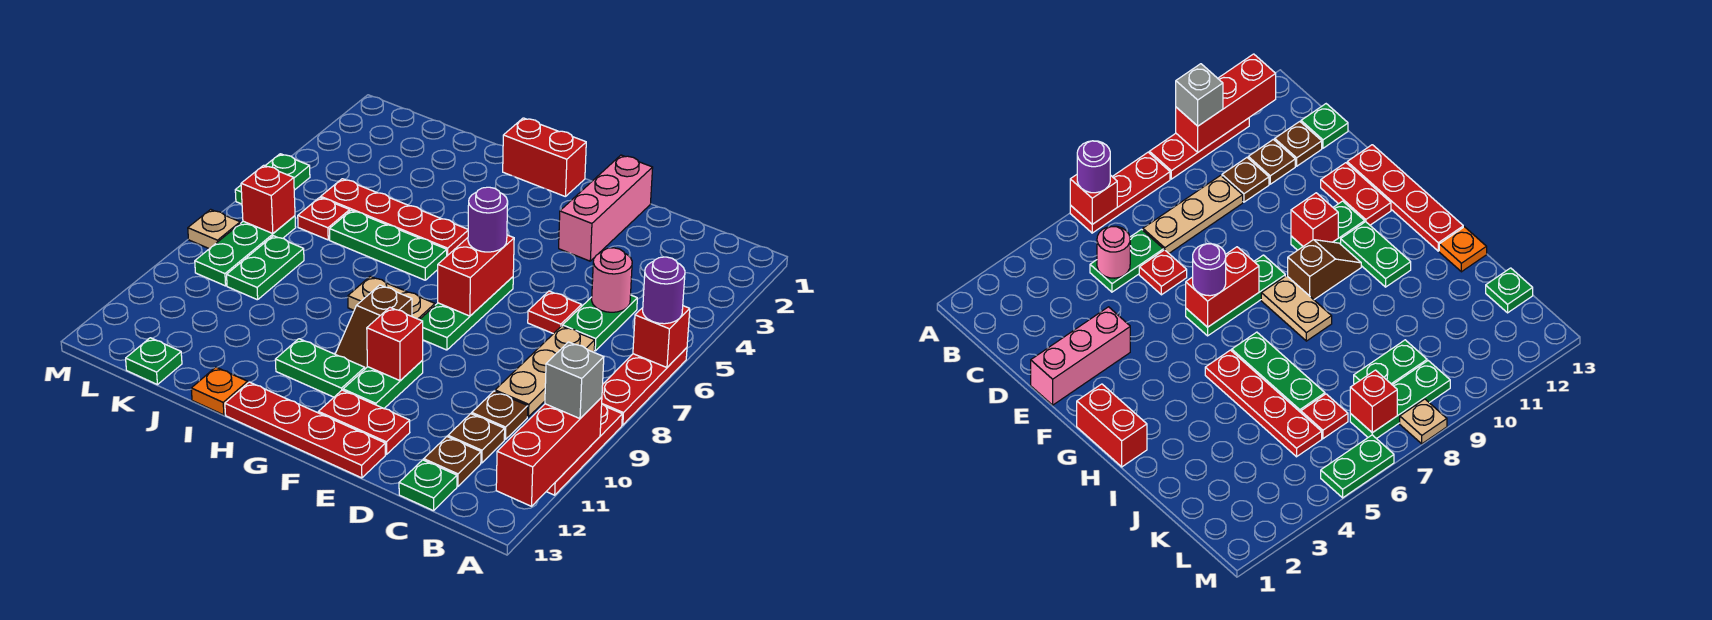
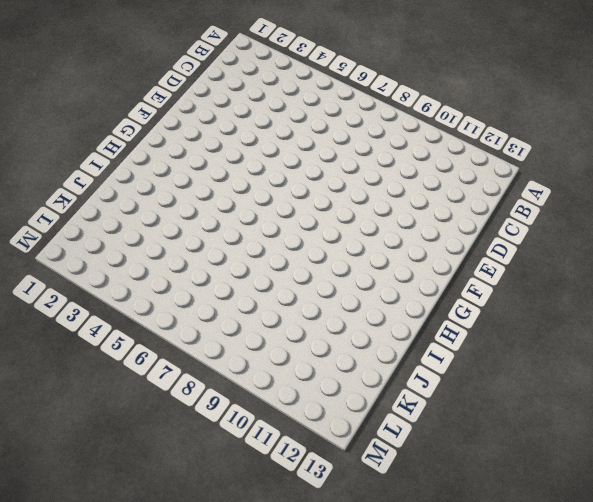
none -> red plate A6:A8 level 1
none -> red plate A9:A11 level 1
none -> green plate C5:C6 level 1
none -> tan plate C7:C9 level 1

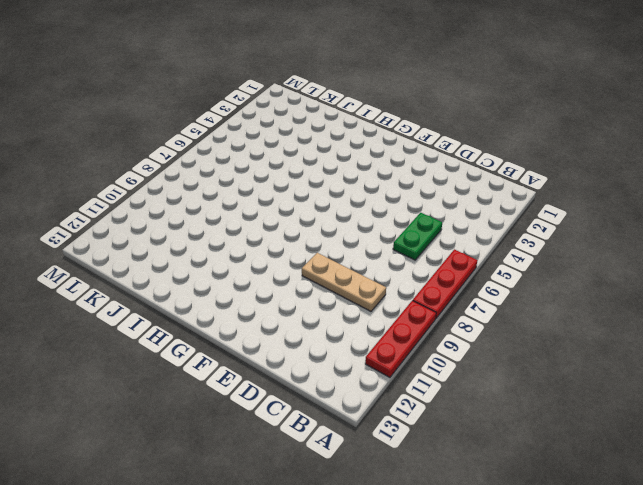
tan plate C9:E9 level 1 -> tan plate C7:C9 level 1
none -> brown plate C10 level 1
none -> brown plate C11 level 1
none -> brown plate C12 level 1
none -> green plate C13 level 1

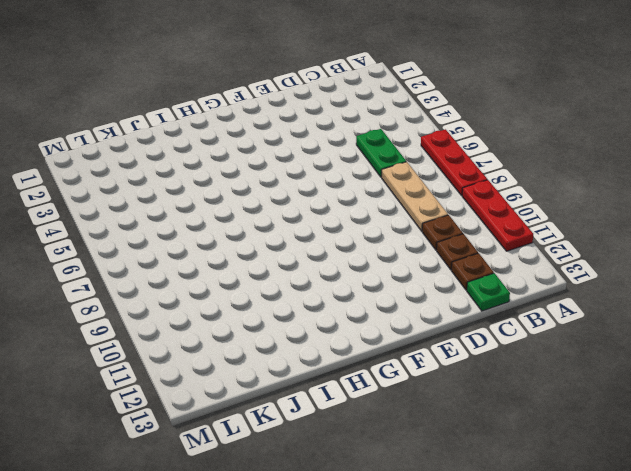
none -> red plate D6 level 1
none -> pink brick E1:E3 level 1
none -> red plate E12:F12 level 1
none -> red plate E13:H13 level 1

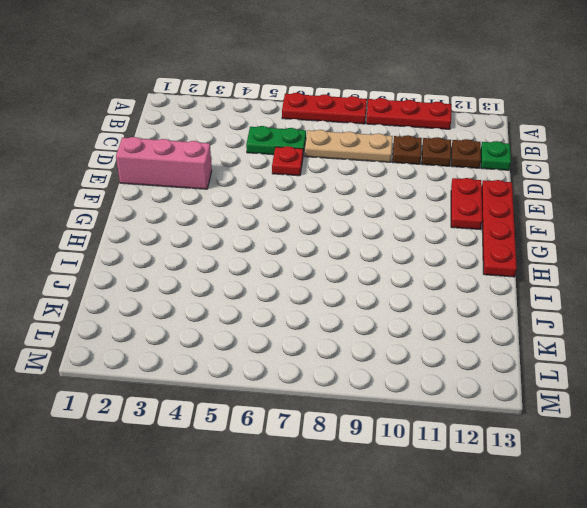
none -> green plate F6:F8 level 1
none -> green plate F10:F11 level 1
none -> red brick G1:H1 level 1
none -> tan plate G8:H8 level 1

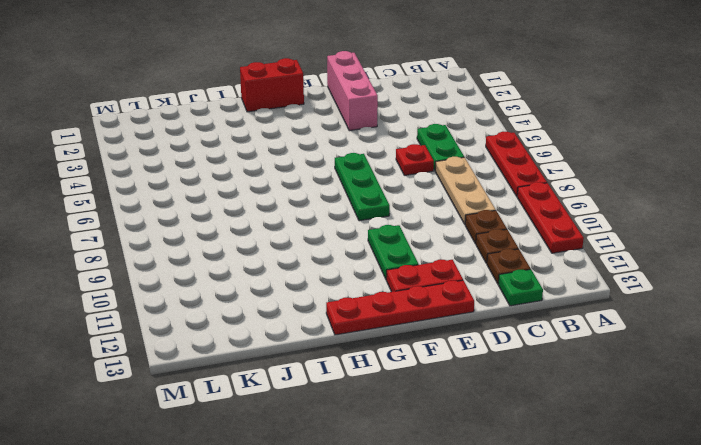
none -> tan plate G8:H8 level 1
none -> brown slope G9:G10 level 1 top 9
none -> green plate G11:H11 level 1
none -> red plate H5:K5 level 1

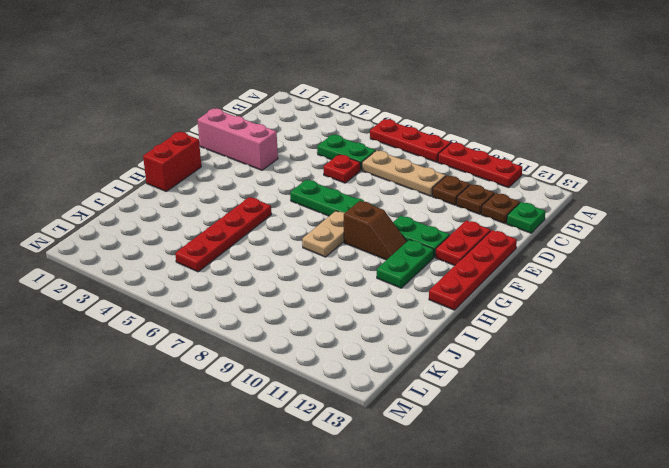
none -> green plate H6:J6 level 1
none -> orange plate I13 level 1
none -> red plate K6 level 1
none -> green plate K8:K9 level 1

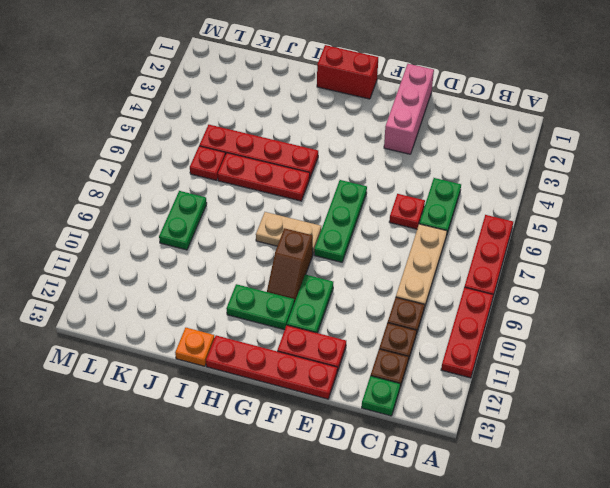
red plate H6:J6 level 1 -> green plate H6:J6 level 1
none -> green plate K13 level 1
none -> green plate L7:L9 level 1
none -> green plate M5:M6 level 1
none -> tan plate M8 level 1

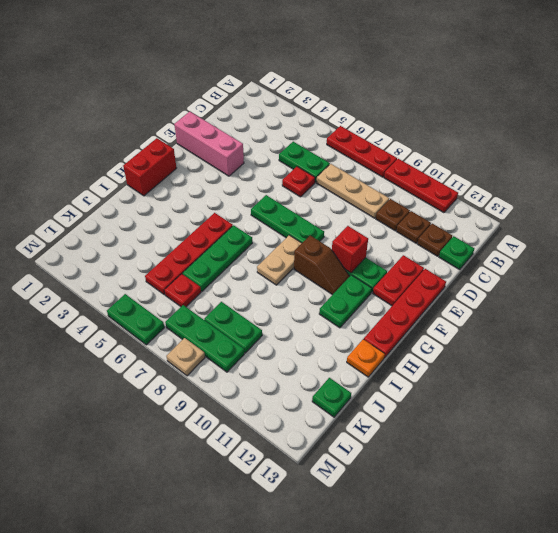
none -> red brick A6 level 2
none -> red brick A10:A12 level 2
none -> pink round brick C5 level 2
none -> red brick F6:F7 level 2

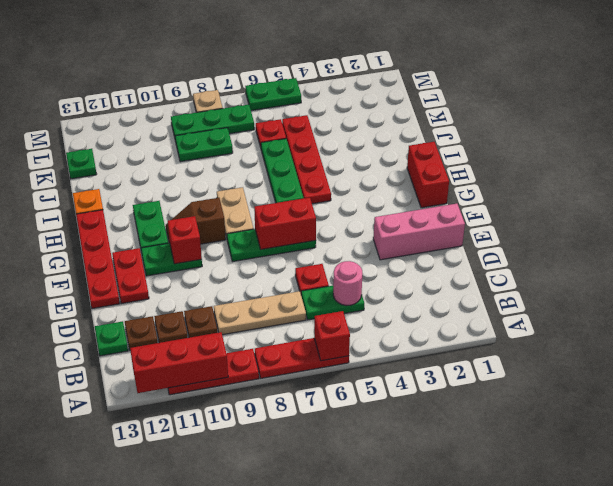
none -> red brick L7 level 2
none -> purple round brick A6 level 3
none -> grey brick A10 level 3
none -> purple round brick F6 level 3

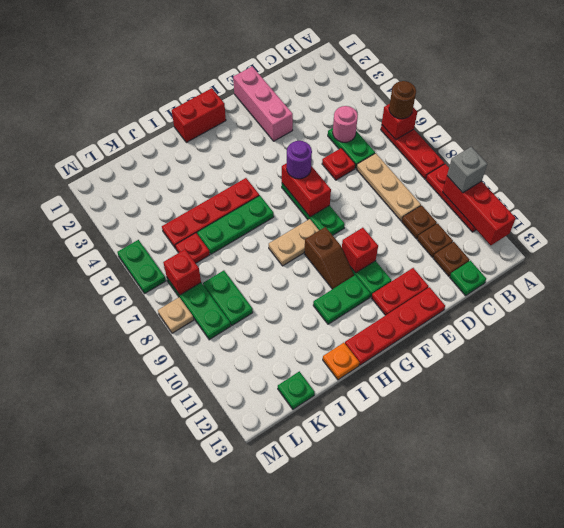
brown round brick A6 level 3 -> purple round brick A6 level 3

